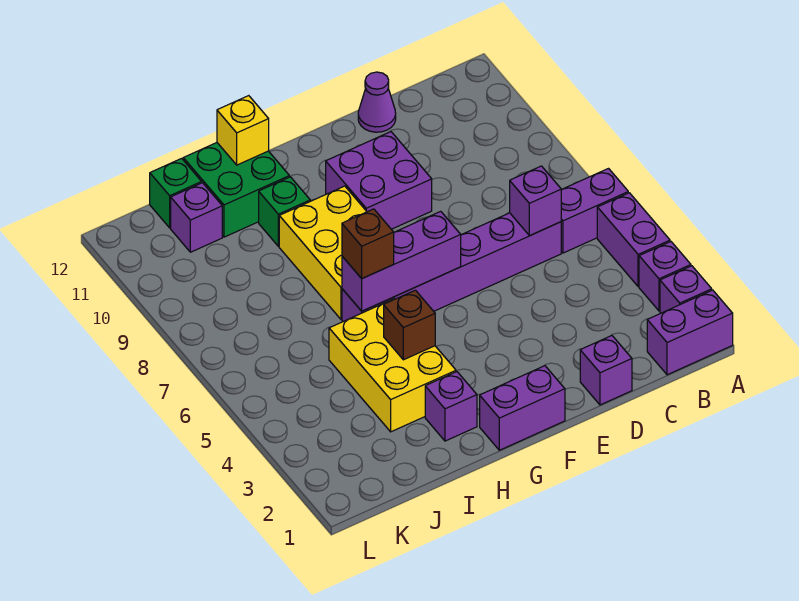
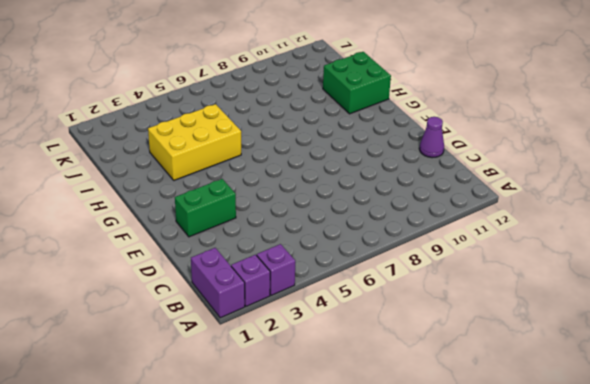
green brick E2:E3 level 1 -> none
none -> purple brick A4:A5 level 1
none -> purple brick A6:B6 level 1
none -> purple brick C6:H6 level 1

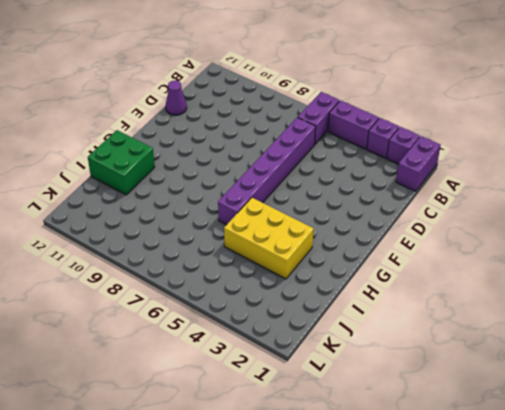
none -> purple brick D1 level 1
none -> purple brick E9:F10 level 1
none -> purple brick F1:G1 level 1

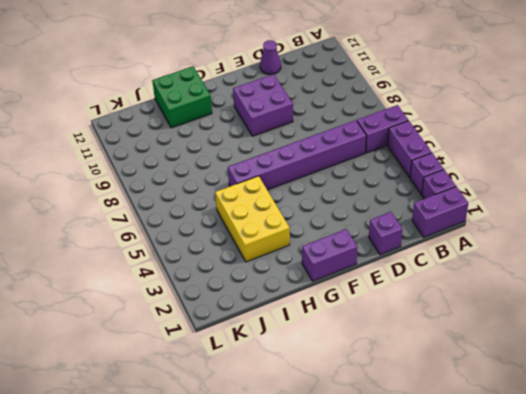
none -> yellow brick G7:H9 level 1
none -> purple brick H2 level 1
none -> green brick H10 level 1

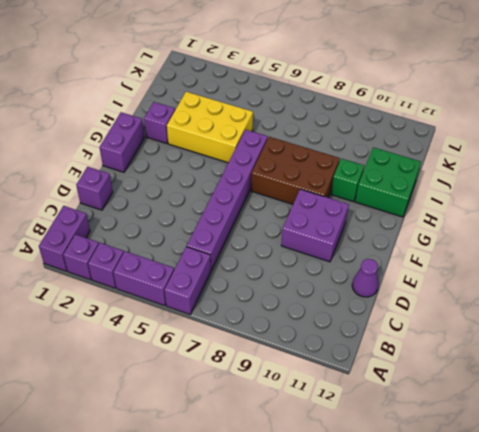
brown brick G7:H9 level 1 -> yellow brick G7:H9 level 1
none -> purple brick J11 level 1
none -> green brick J12 level 1
none -> purple brick C6 level 2

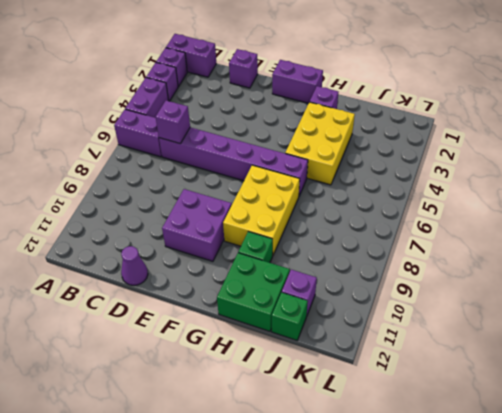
none -> purple brick F6:H6 level 2
none -> brown brick H4 level 2
none -> yellow brick H12 level 2

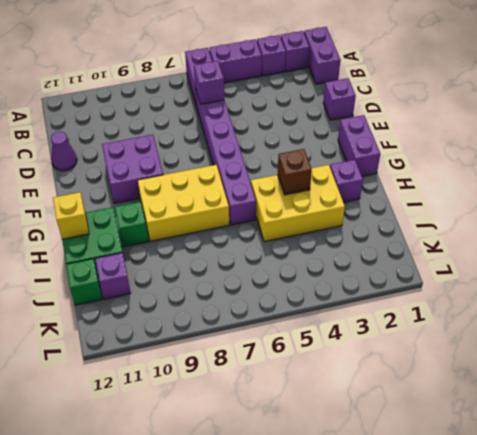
none -> purple brick F6:H6 level 2
none -> brown brick H6 level 3

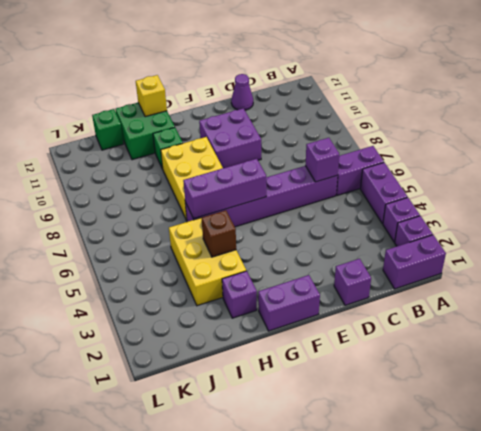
none -> purple brick J11 level 1
none -> brown brick H6 level 3

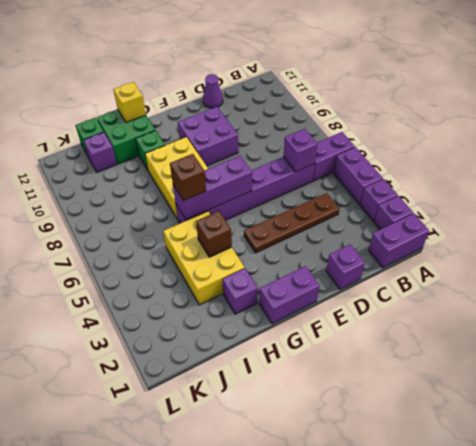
brown plate C4:F4 level 1 -> none

